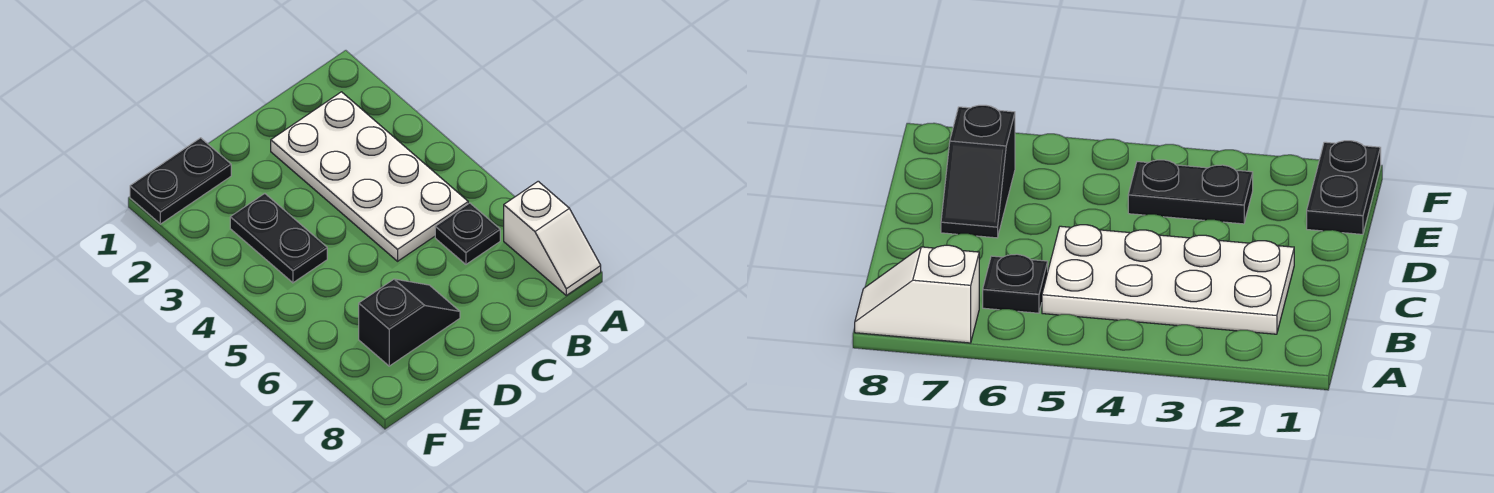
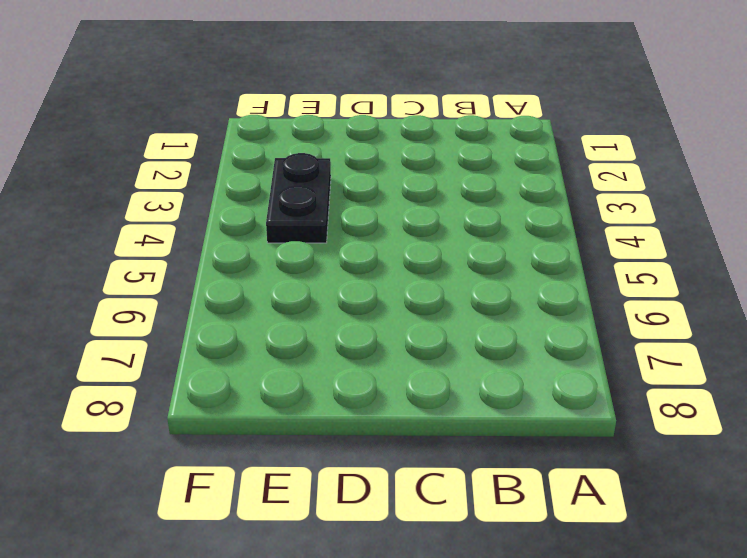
none -> white slope A7:A8 level 1 top 7
none -> white plate B2:C5 level 1

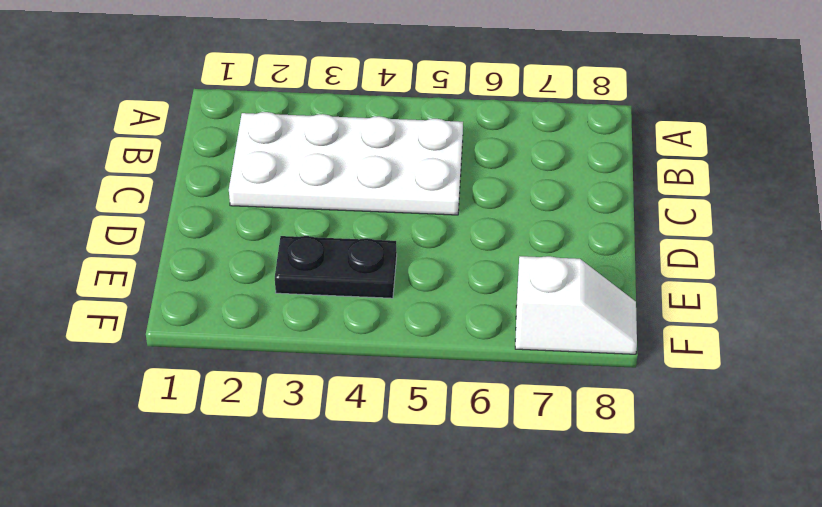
white slope F7:F8 level 1 top 7 -> white slope A7:A8 level 1 top 7
none -> black plate B6 level 1
none -> black slope D7:E7 level 1 top E

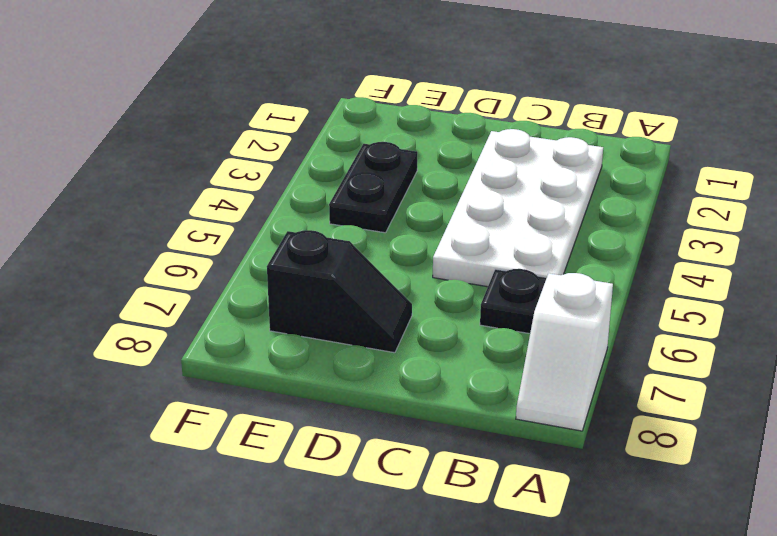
none -> black plate E1:F1 level 1

